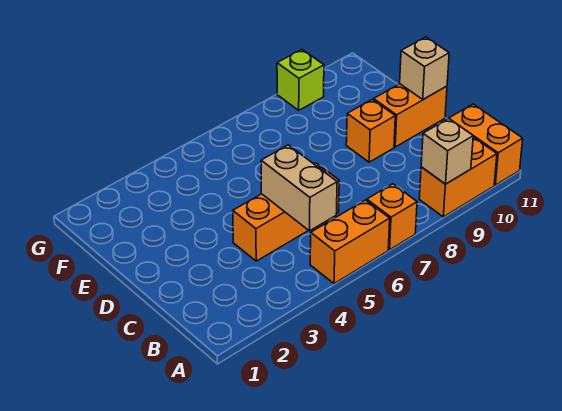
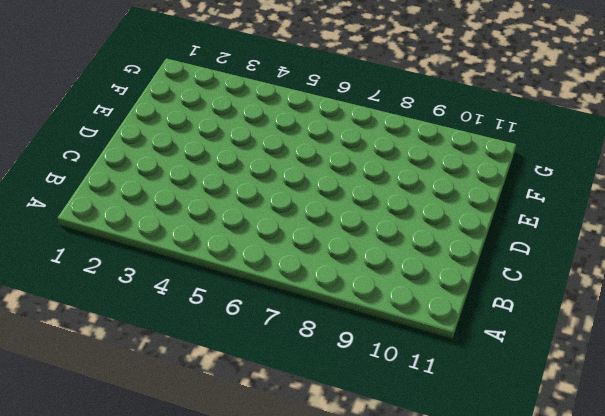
none -> orange brick A5:A6 level 1
none -> orange brick A7 level 1

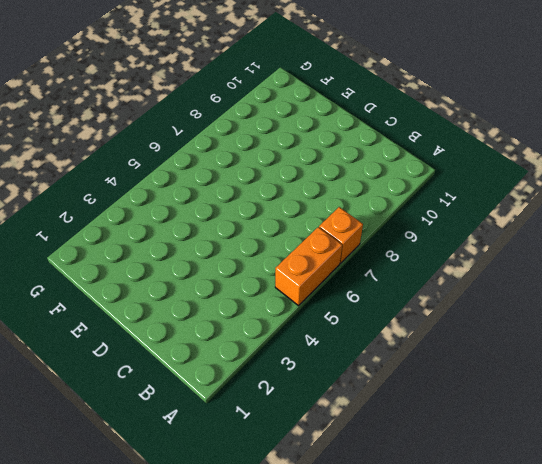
none -> orange brick A9:A10 level 1
none -> orange brick A11:B11 level 1

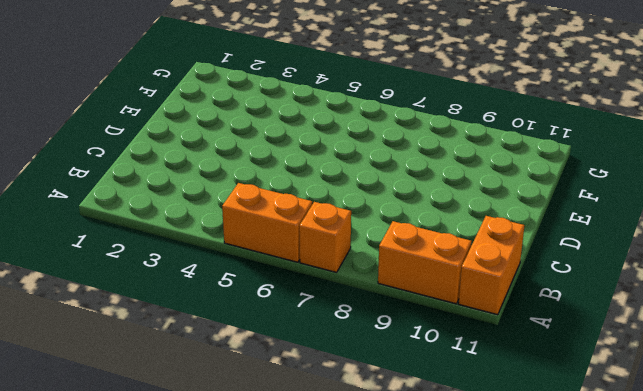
none -> orange brick C4:C6 level 1
none -> orange brick D9 level 1

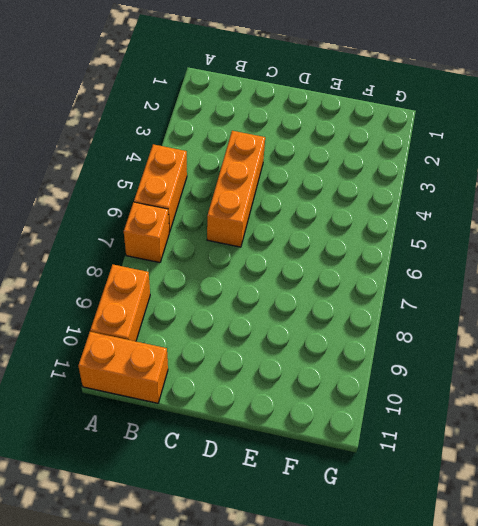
none -> orange brick D9 level 1
none -> orange brick D10:D11 level 1

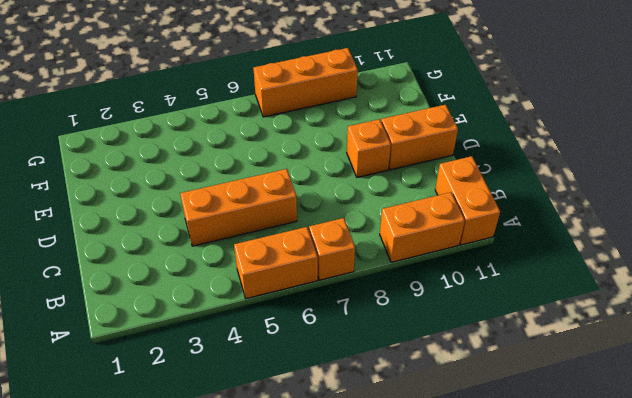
orange brick G7:G9 level 1 -> lime brick G9 level 1
none -> tan brick A9 level 2
none -> tan brick B5:C5 level 2

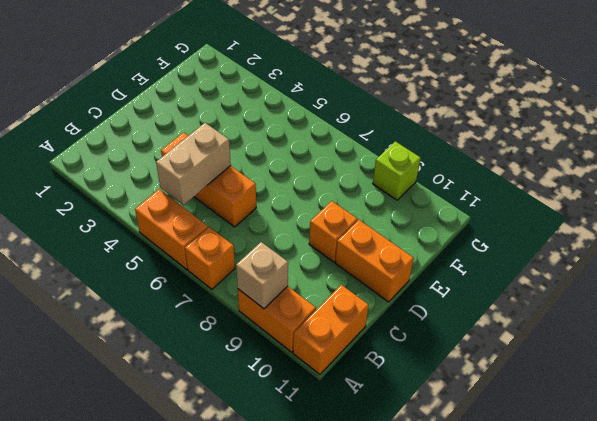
none -> tan brick D11 level 2

